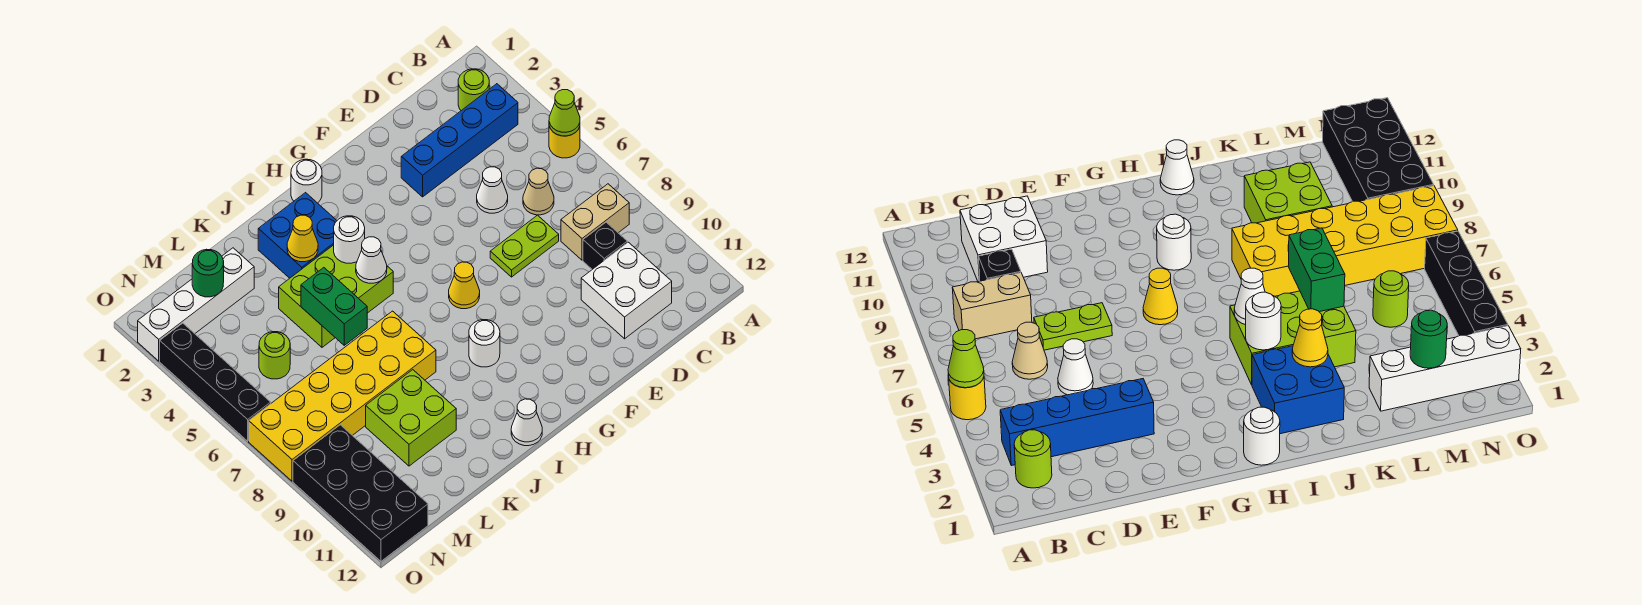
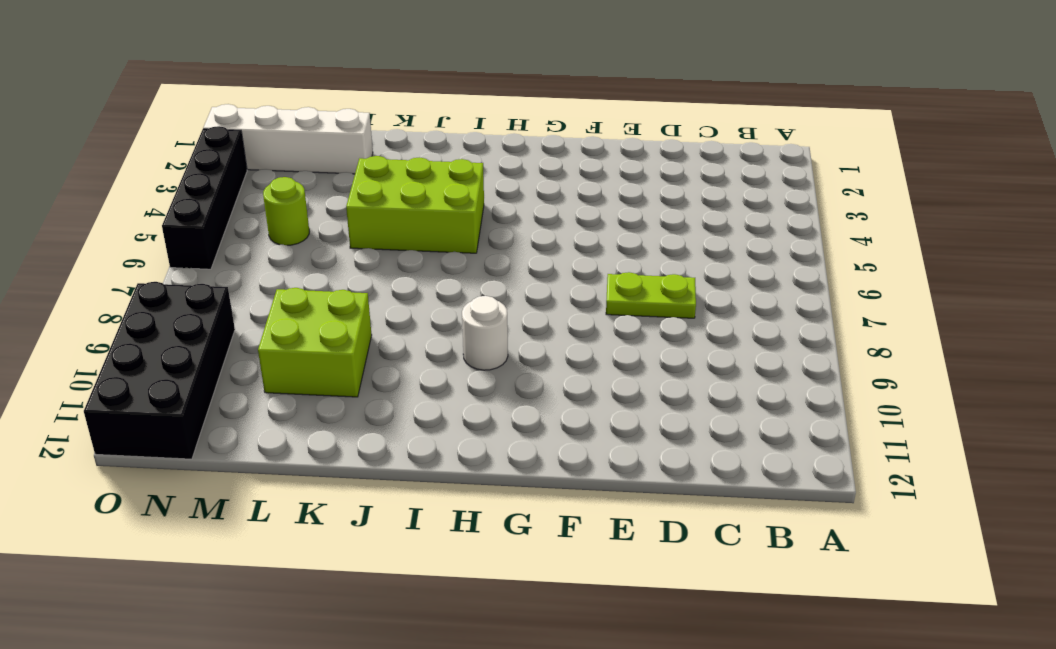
none -> yellow round brick A5 level 1
none -> lime round brick B2 level 1
none -> blue brick B3:E3 level 1

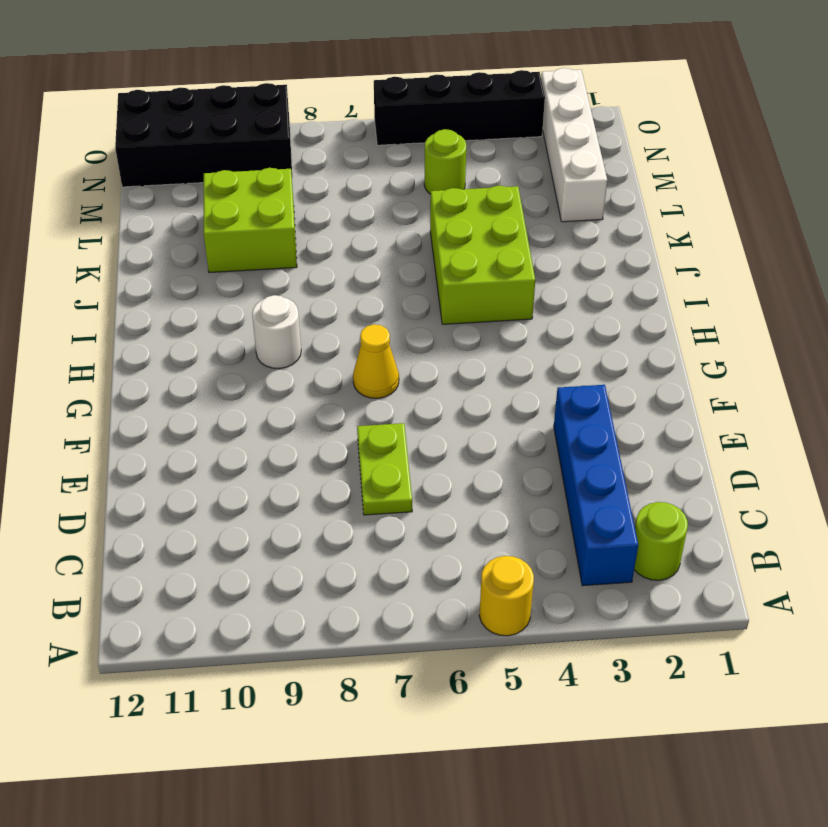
none -> tan brick B8:C8 level 1
none -> tan cone C6 level 1
none -> black brick C9 level 1

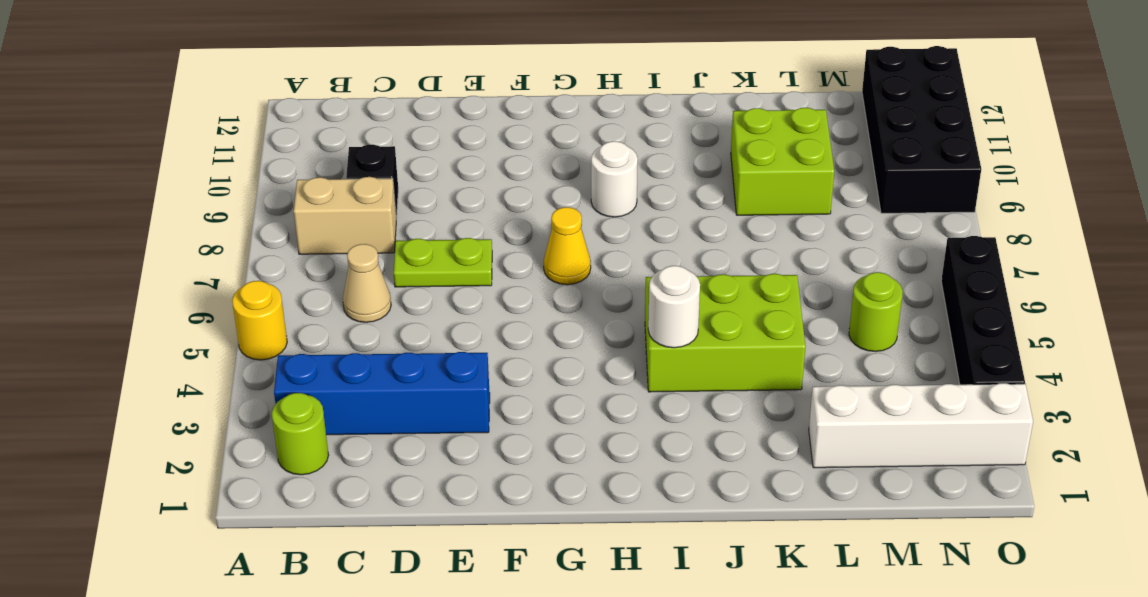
none -> white brick C10:D11 level 1
none -> white cone D5 level 1
none -> white round brick H1 level 1

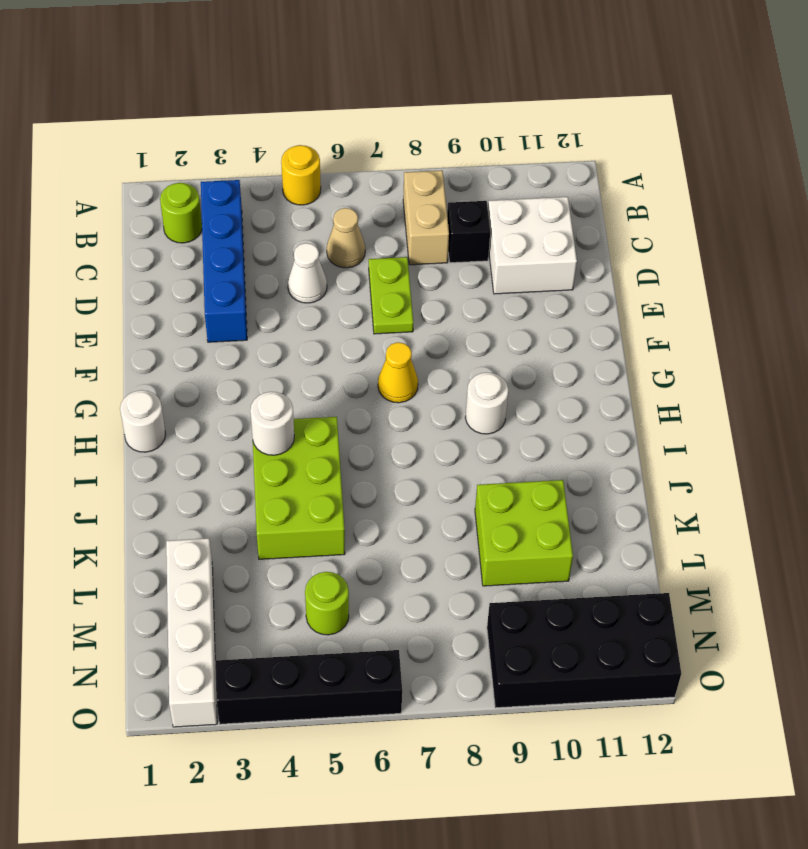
none -> blue brick I2:J3 level 1
none -> white cone I12 level 1
none -> yellow brick J7:O8 level 1

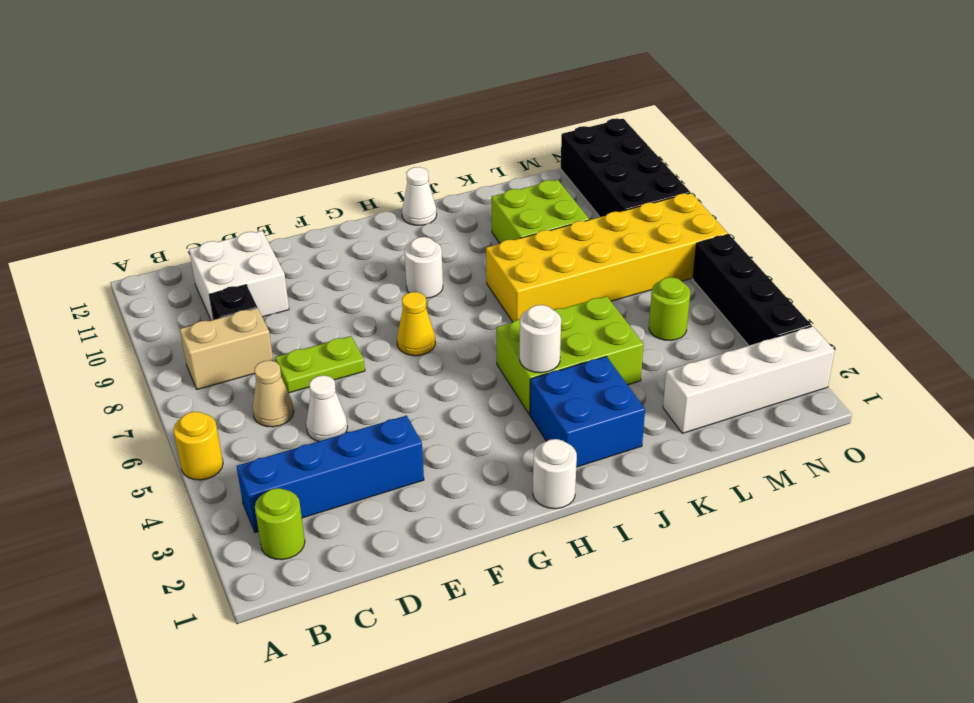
none -> lime cone A5 level 2
none -> white cone I5 level 2
none -> yellow cone J3 level 2

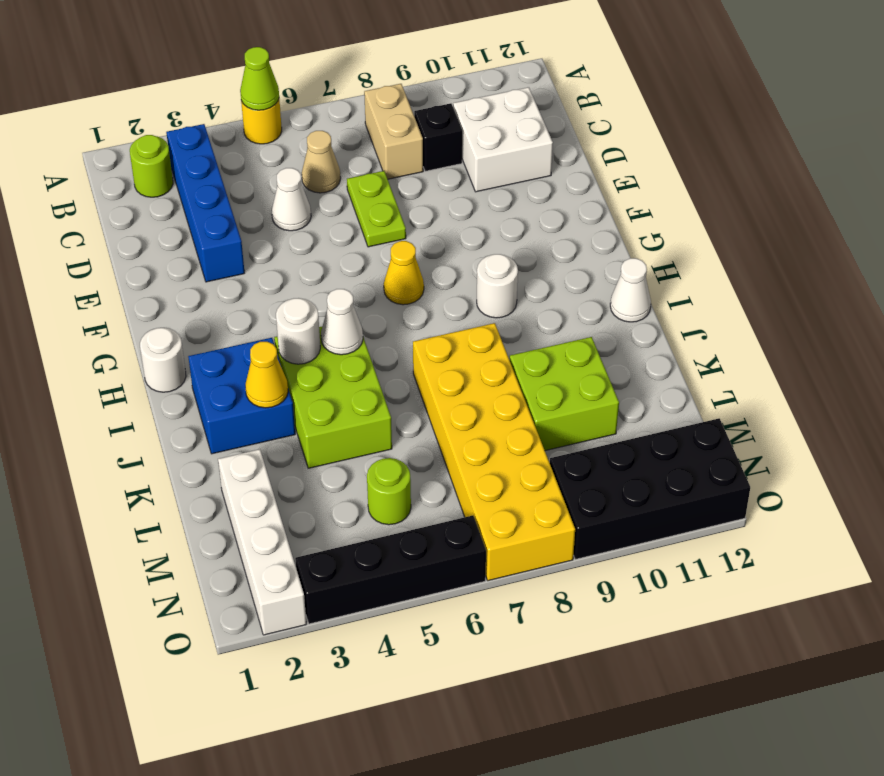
none -> green brick K5:K6 level 2
none -> green round brick M2 level 2

